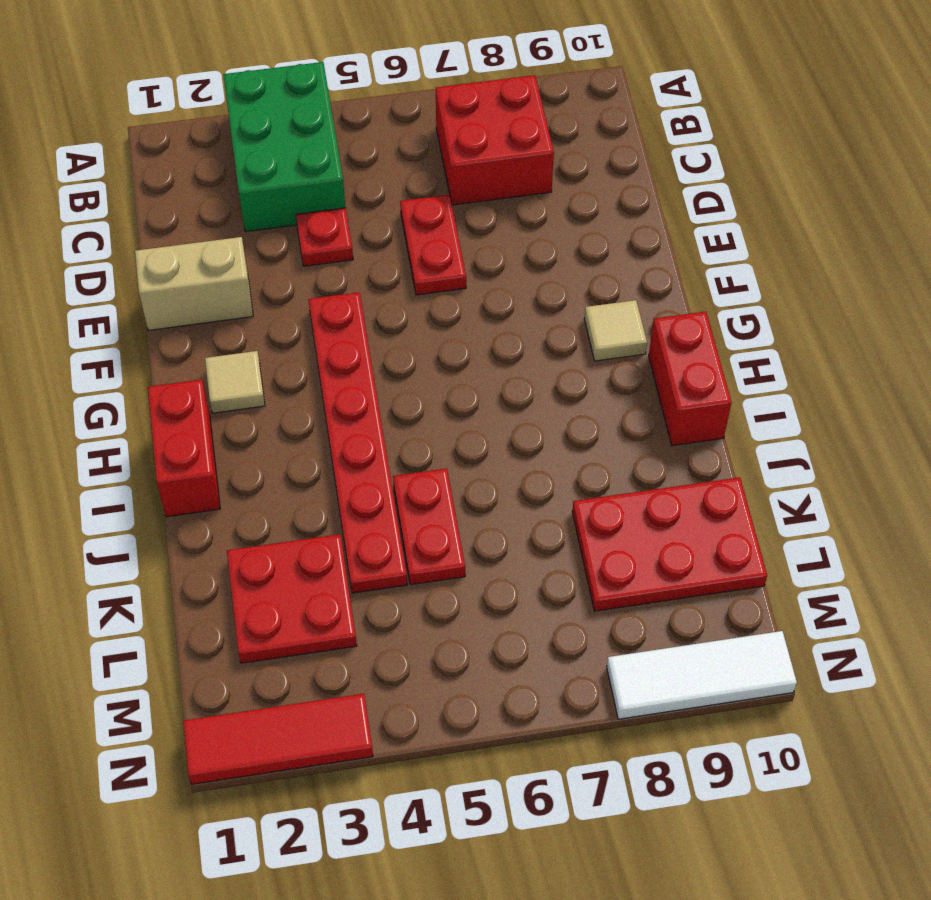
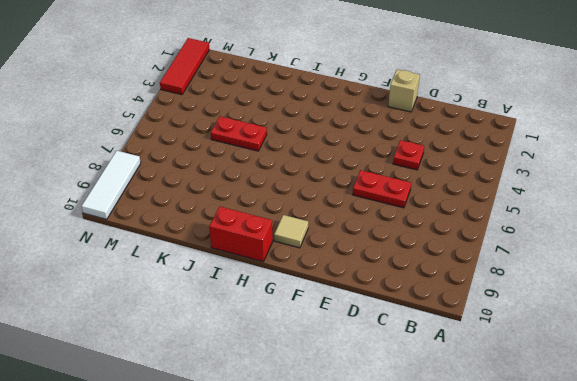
tan brick E1 level 1 -> tan brick E1:E2 level 1
none -> green brick A3:C4 level 1
none -> red brick B7:C8 level 1
none -> red plate F4:K4 level 1

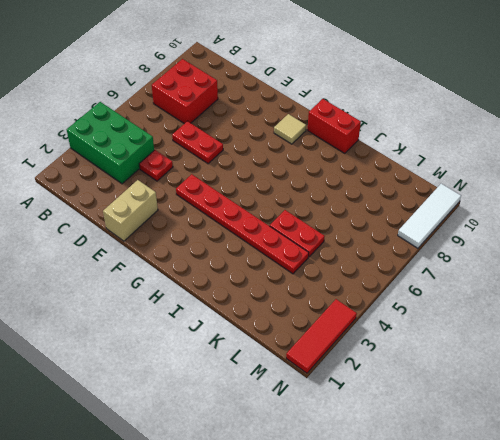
none -> tan tile G2 level 1
none -> red brick H1:I1 level 1
none -> red plate K2:L3 level 1

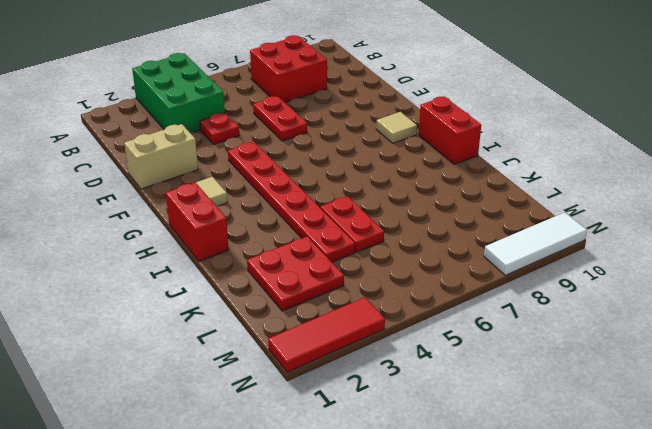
none -> red plate K8:L10 level 1

